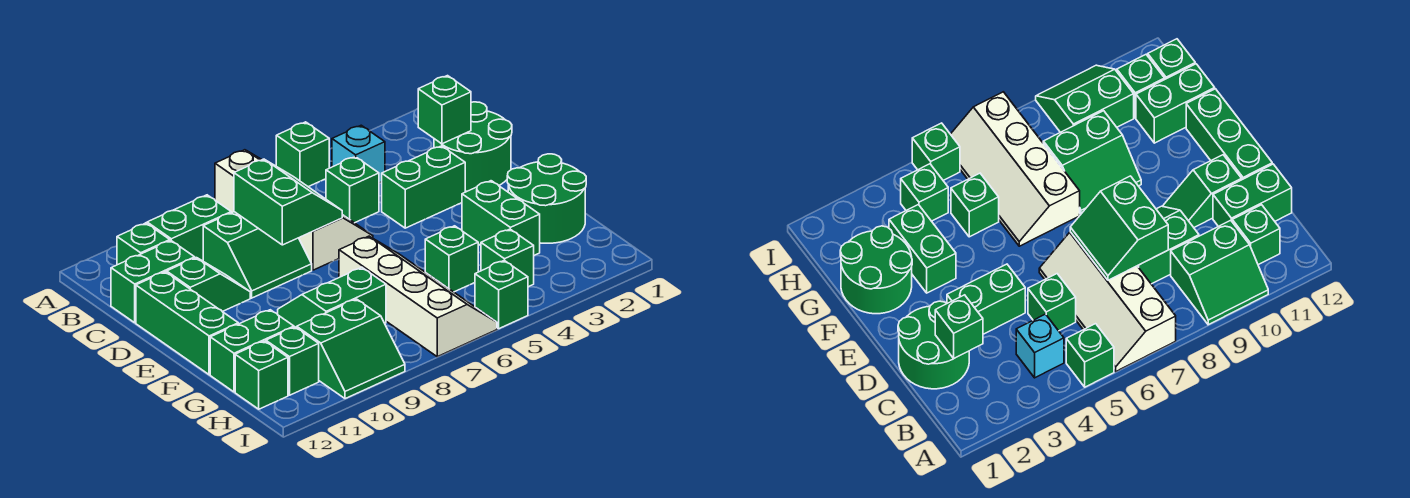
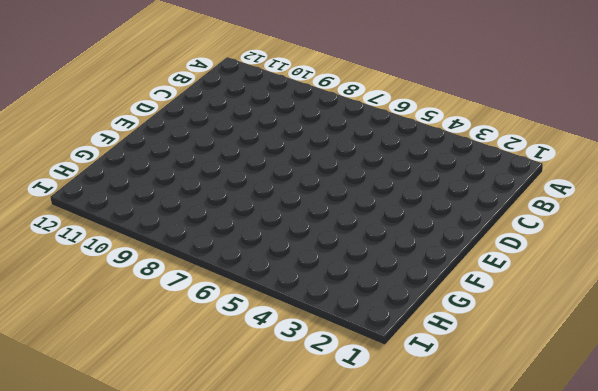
none -> green brick A5 level 1
none -> white slope A6:D7 level 1 top 7
none -> green slope A9:B10 level 1 top B

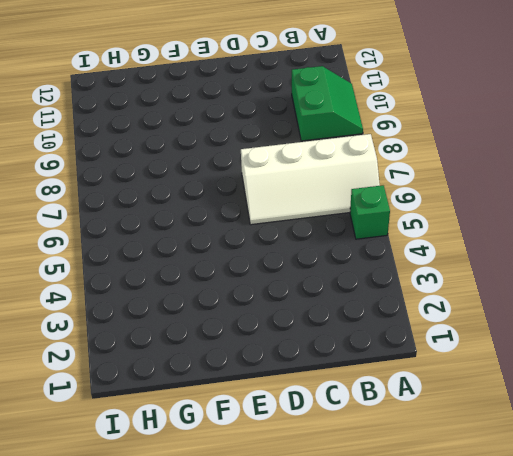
none -> cyan brick B4 level 1
none -> green brick B11 level 1
none -> green round brick C1:D2 level 1

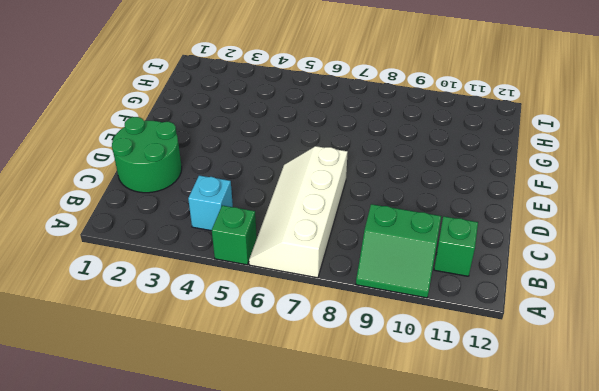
none -> green brick C5 level 1
none -> green slope C8:D9 level 1 top C
none -> green brick C11:C12 level 1

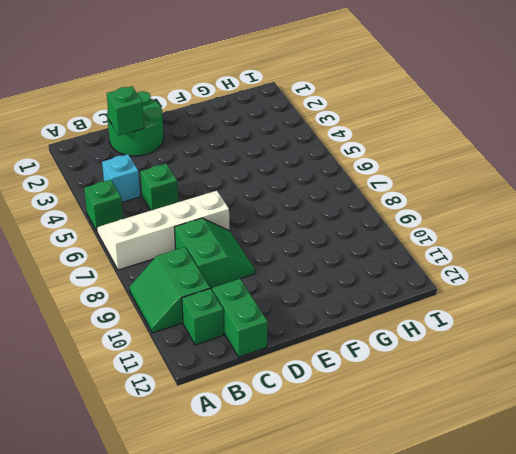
none -> green brick D3:D4 level 1
none -> green slope D10:D11 level 1 top 11
none -> green brick D12:F12 level 1

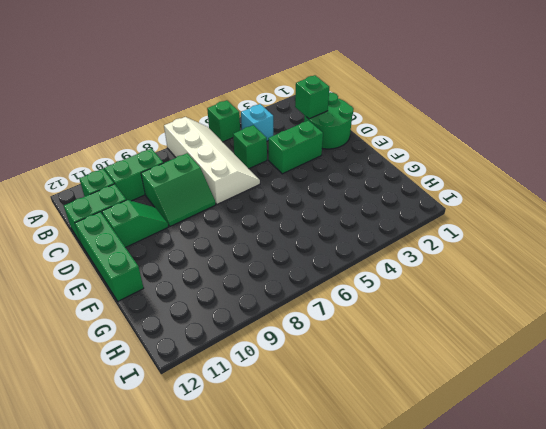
none -> green round brick F1:G2 level 1
none -> green brick F3:G3 level 1
none -> white slope F6:I7 level 1 top 7

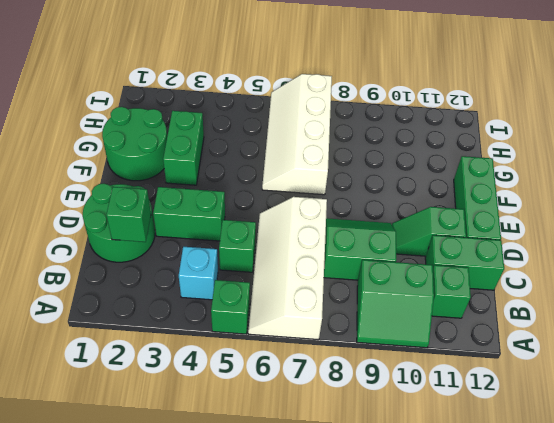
none -> green slope F8:G9 level 1 top G
none -> green brick G5 level 1
none -> green brick G11:G12 level 1

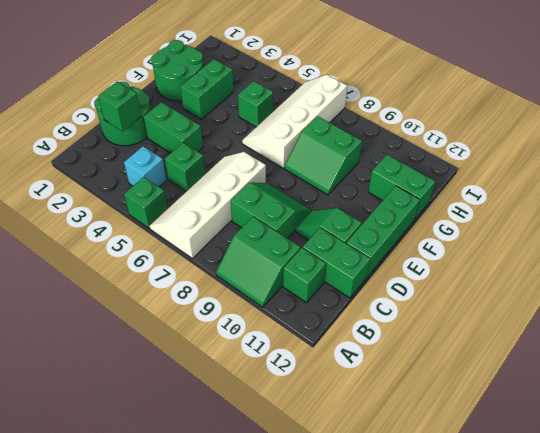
none -> green brick H4 level 1
none -> green slope H9:I10 level 1 top H
none -> green brick H11 level 1

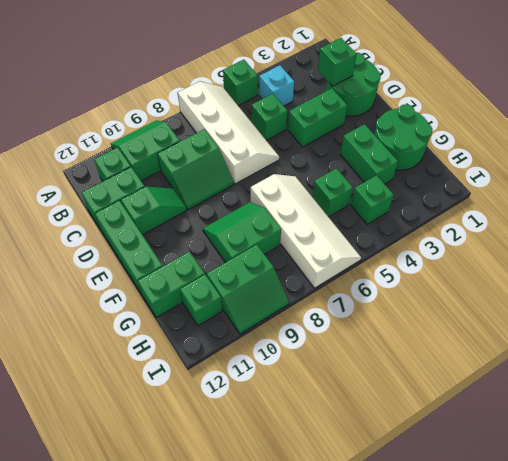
none -> green brick H12 level 1
none -> green brick I5 level 1
none -> green slope C7:D8 level 2 top 8

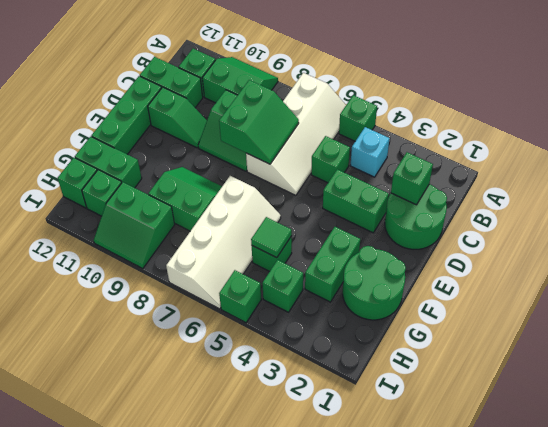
green tile G5 level 2 -> none

